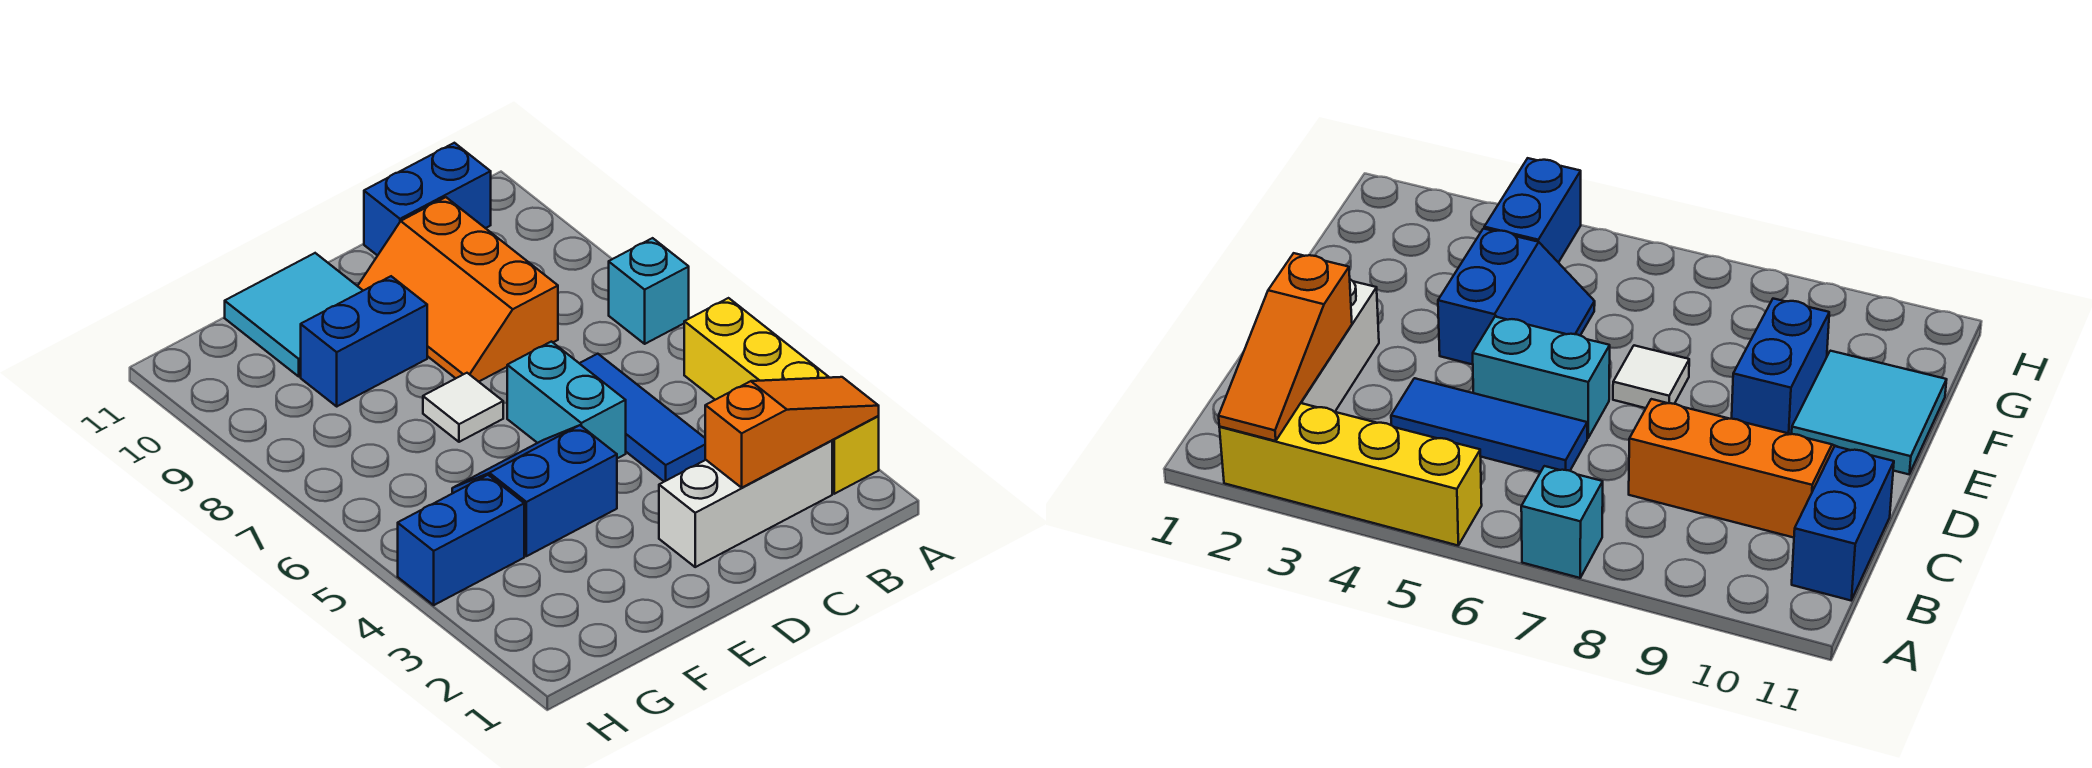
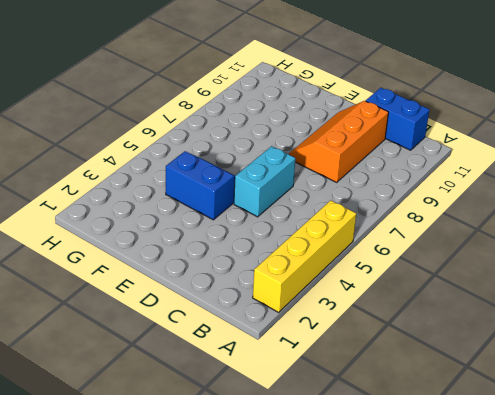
none -> cyan brick A7 level 1
none -> white brick B2:D2 level 1
none -> blue tile C4:C6 level 1

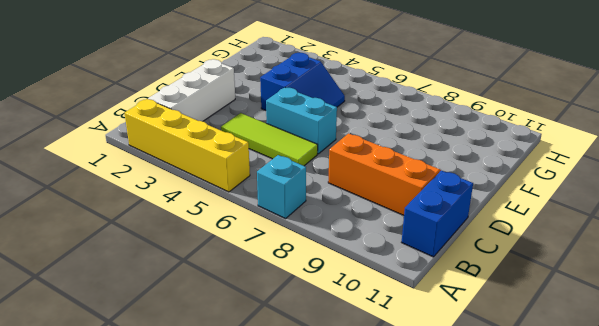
lime tile C4:C6 level 1 -> blue tile C4:C6 level 1
none -> white tile E7 level 1
none -> blue brick E9:F9 level 1
none -> cyan tile E10:F11 level 1

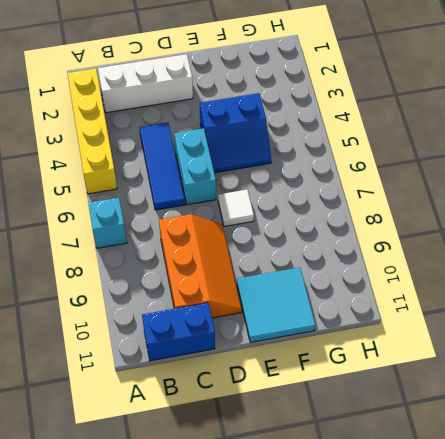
none -> blue brick E9:F9 level 1
none -> blue brick G4:H4 level 1
none -> orange slope A2:C2 level 2 top C

